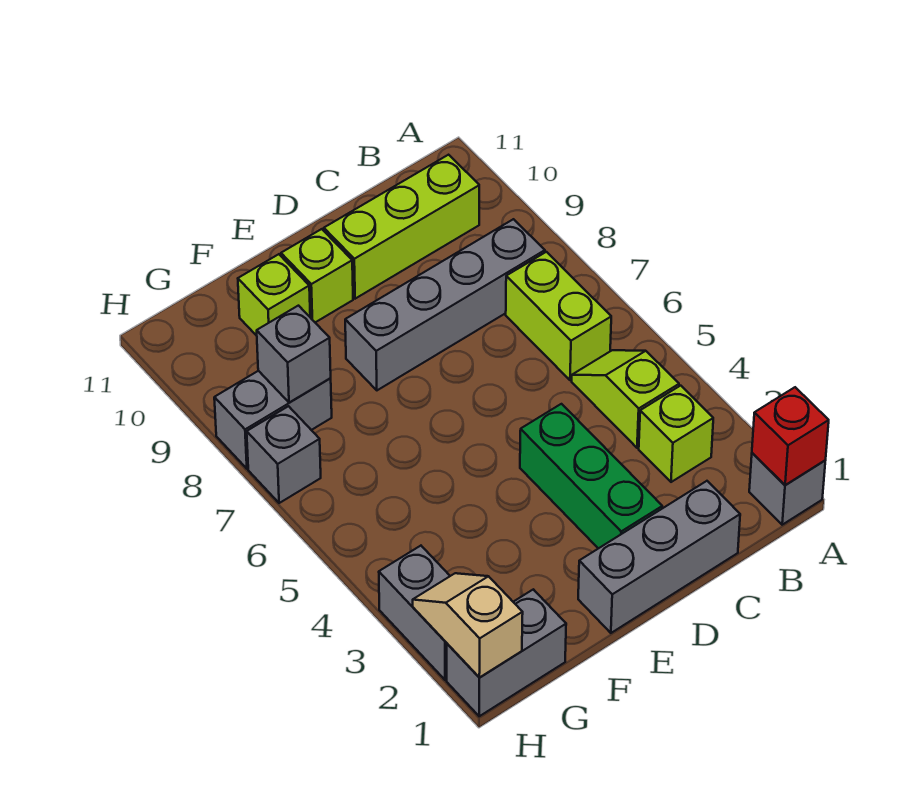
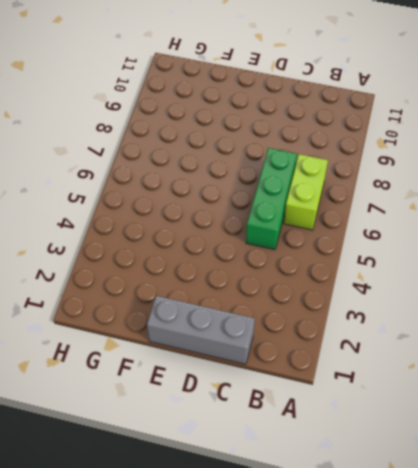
green brick C5:C7 level 1 -> green brick D2:D4 level 1
none -> grey brick A1 level 1
none -> lime brick B3 level 1
none -> lime slope B4:B5 level 1 top 4

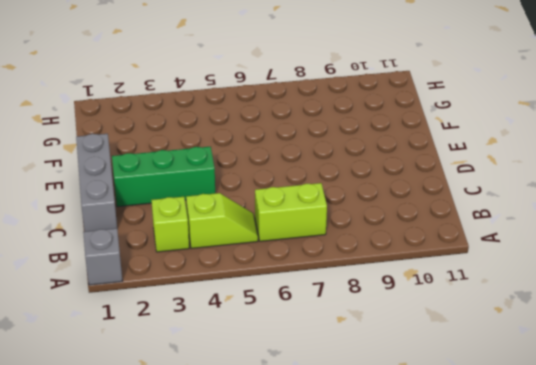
none -> grey brick B8:E8 level 1
none -> lime brick B10:D10 level 1
none -> lime brick E10 level 1

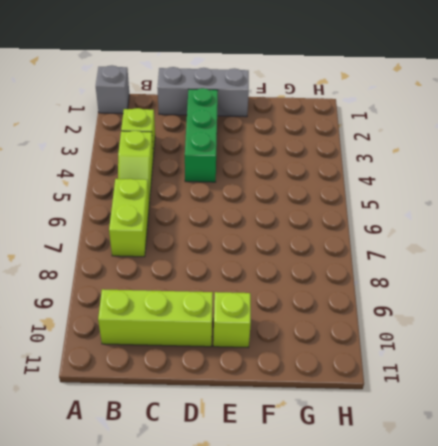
none -> grey brick B8:E8 level 1
none -> lime brick F10 level 1
none -> grey brick G1:H1 level 1

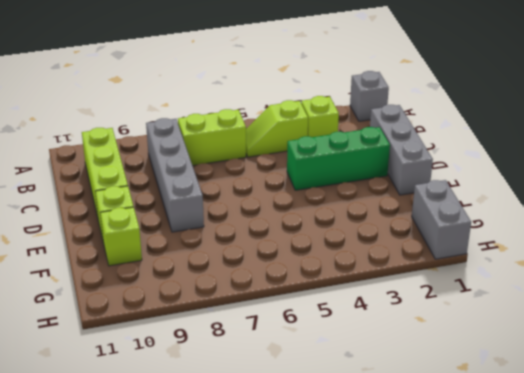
none -> grey brick G8:H8 level 1
none -> grey brick H2:H3 level 1
none -> grey brick H7 level 1

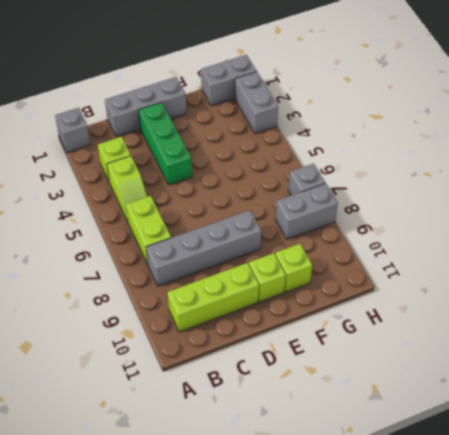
none -> red brick A1 level 2
none -> grey brick G8 level 2
none -> tan slope H1:H2 level 2 top 1

